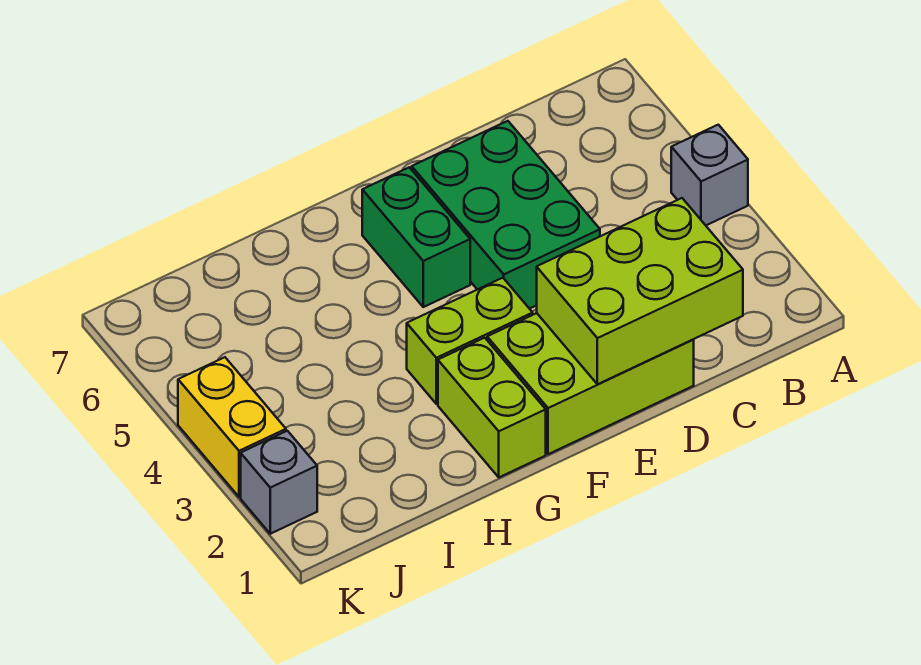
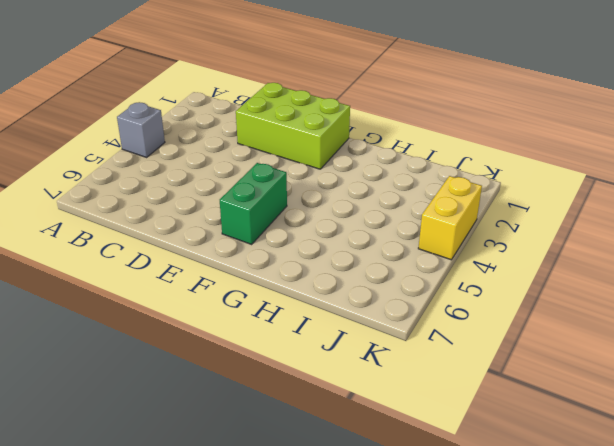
none -> green brick D4:E6 level 1
none -> lime brick F3:G3 level 1

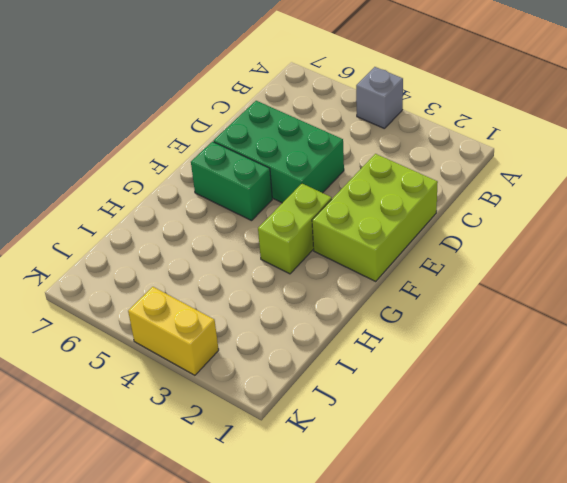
none -> lime brick G1:G2 level 1
none -> grey brick K2 level 1

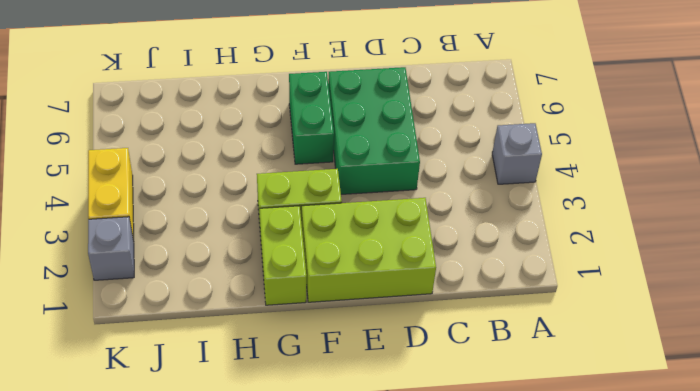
none -> lime brick C1:E2 level 2

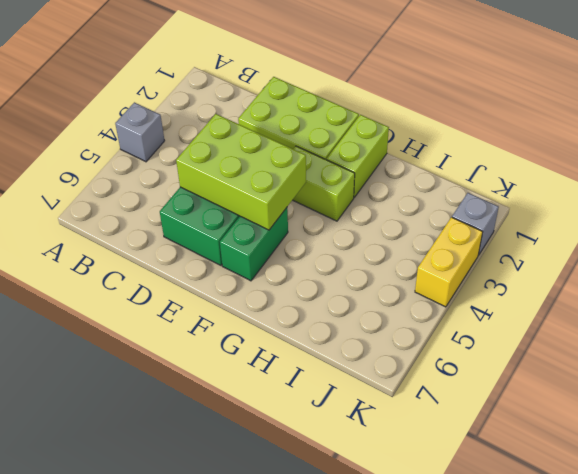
lime brick D4:F5 level 2 -> lime brick C1:E2 level 2

